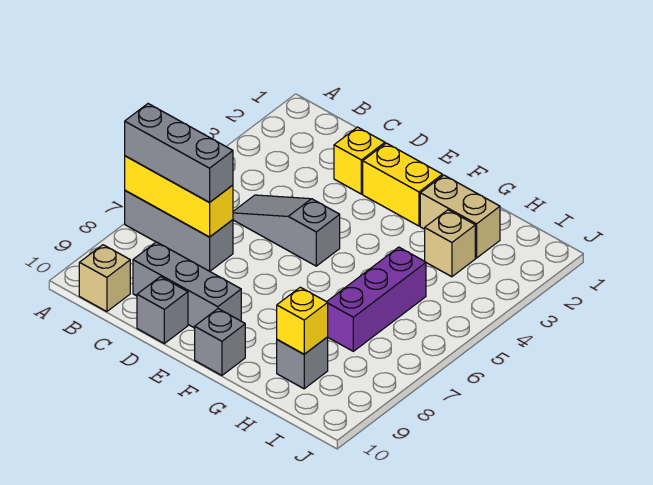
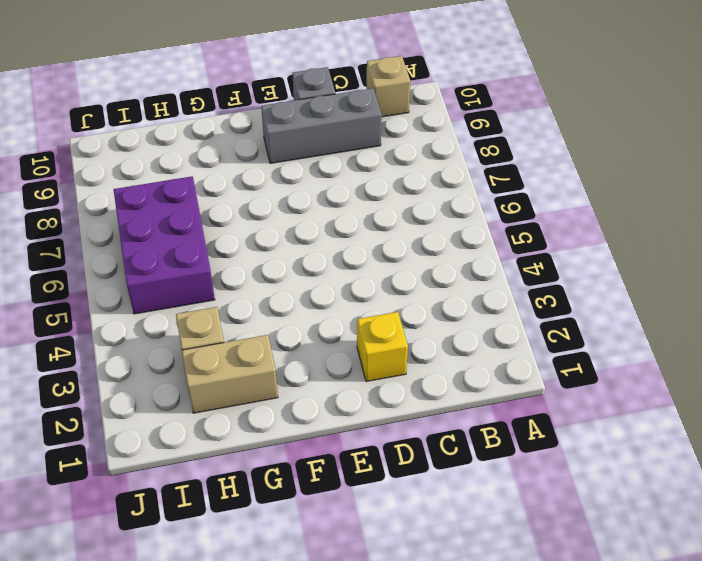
purple brick H5:I7 level 1 -> purple brick H5:H7 level 1
none -> grey brick A7:C7 level 1
none -> grey slope C5:E5 level 1 top E
none -> yellow brick E2:F2 level 1

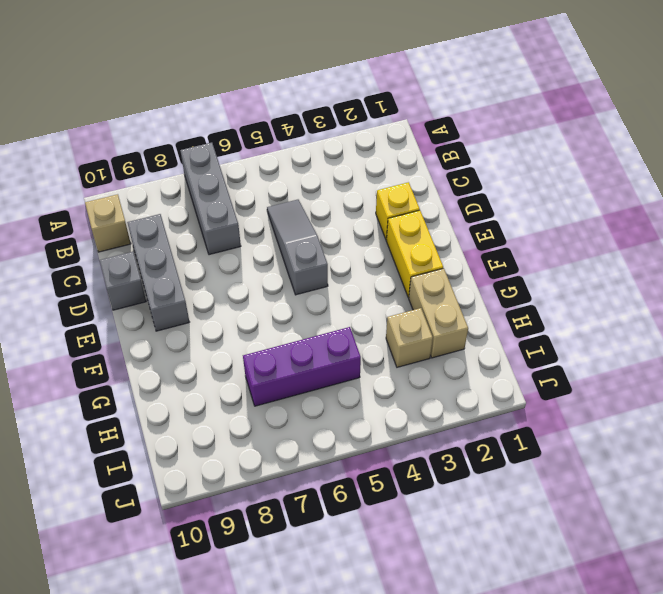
none -> grey brick F10 level 1
none -> grey brick H9 level 1
none -> yellow brick A7:C7 level 2

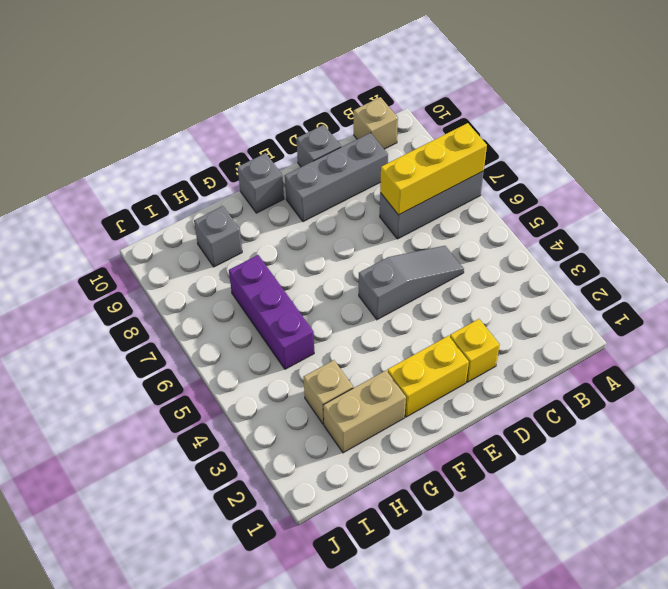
none -> yellow brick H9 level 2
none -> grey brick A7:C7 level 3

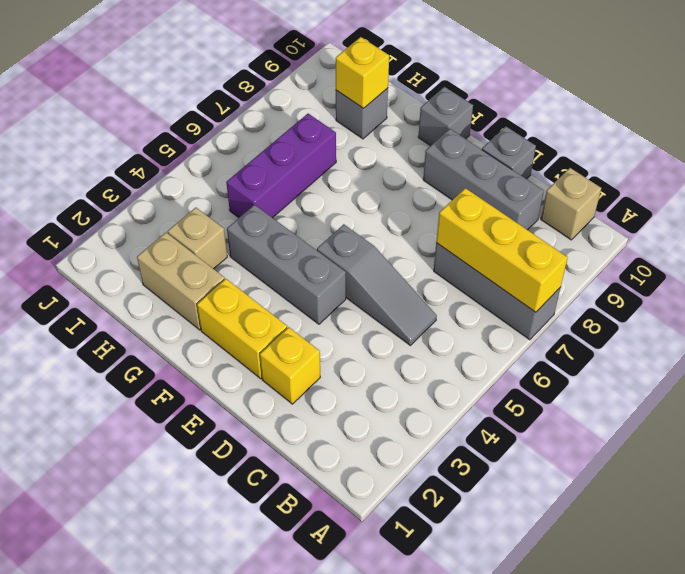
grey brick E4:G4 level 1 -> grey brick A7:C7 level 3

